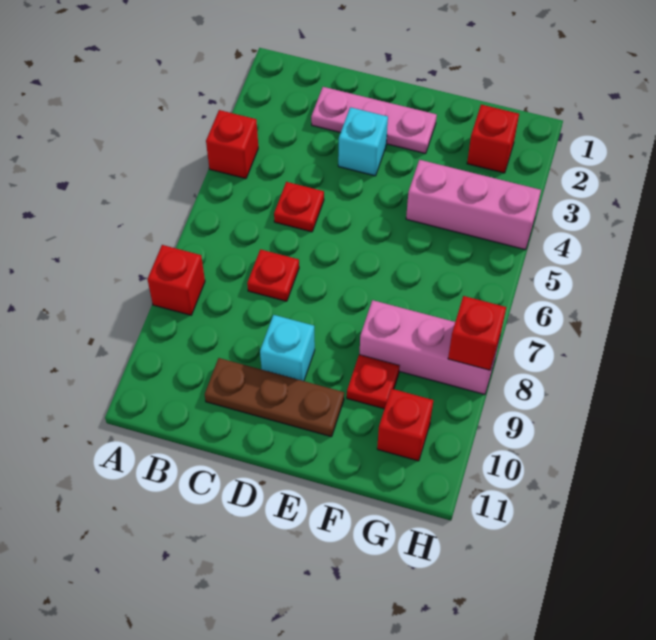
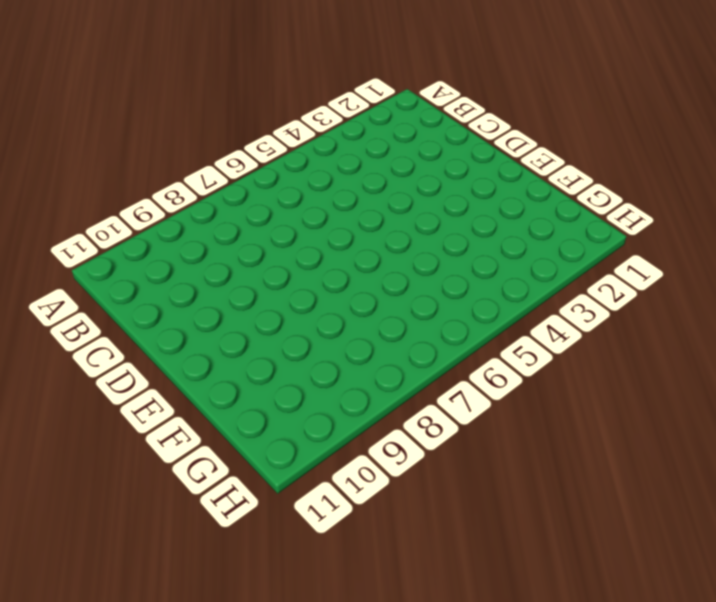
none -> red brick A4 level 1
none -> red brick A8 level 1
none -> pink plate C2:E2 level 1

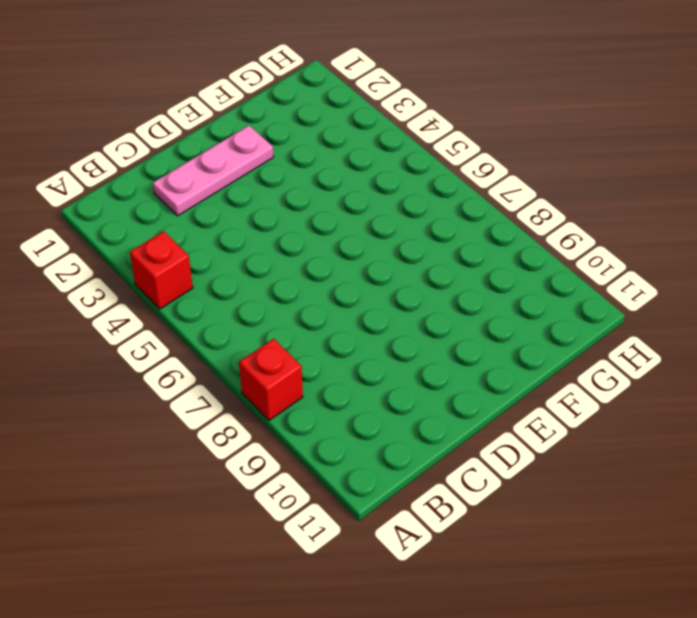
none -> red plate C5 level 1
none -> red plate C7 level 1
none -> brown plate C10:E10 level 1

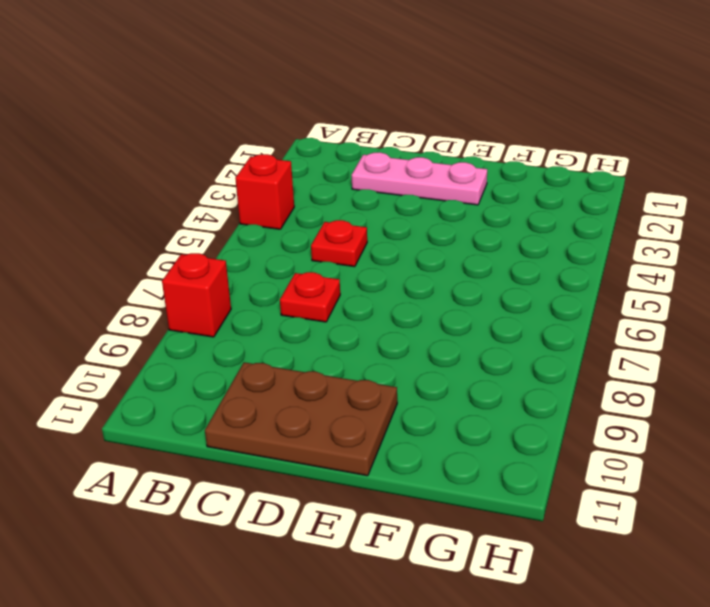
brown plate C10:E11 level 1 -> brown plate C10:E10 level 1
none -> cyan brick D3 level 1
none -> cyan brick D9 level 1
none -> pink brick F4:H4 level 1

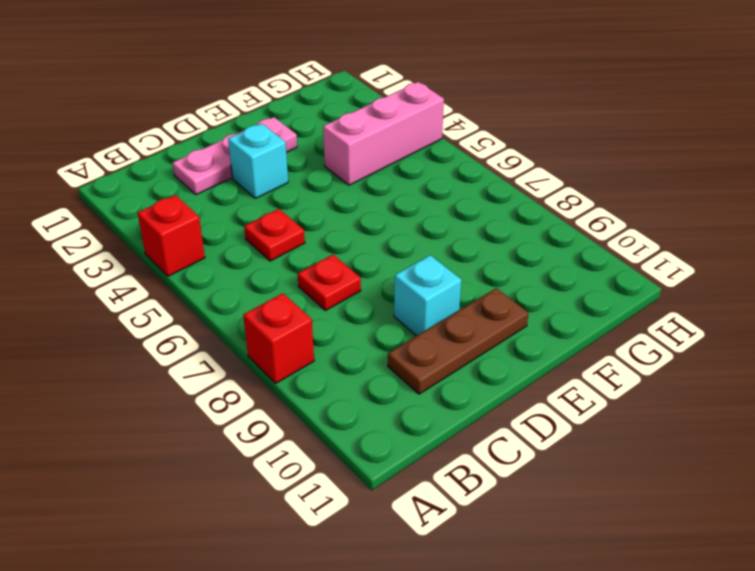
none -> pink brick F8:H8 level 1
none -> red plate F9 level 1
none -> red brick G2 level 1

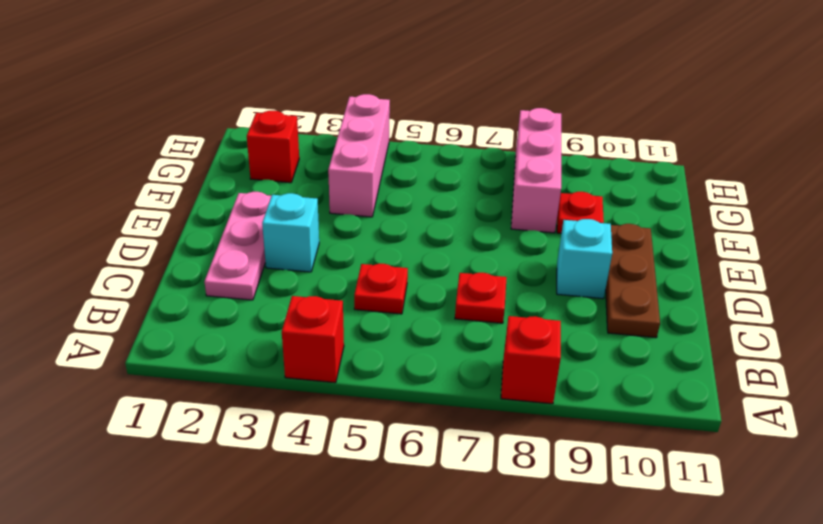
none -> red brick G10 level 1
none -> red brick H8 level 2

